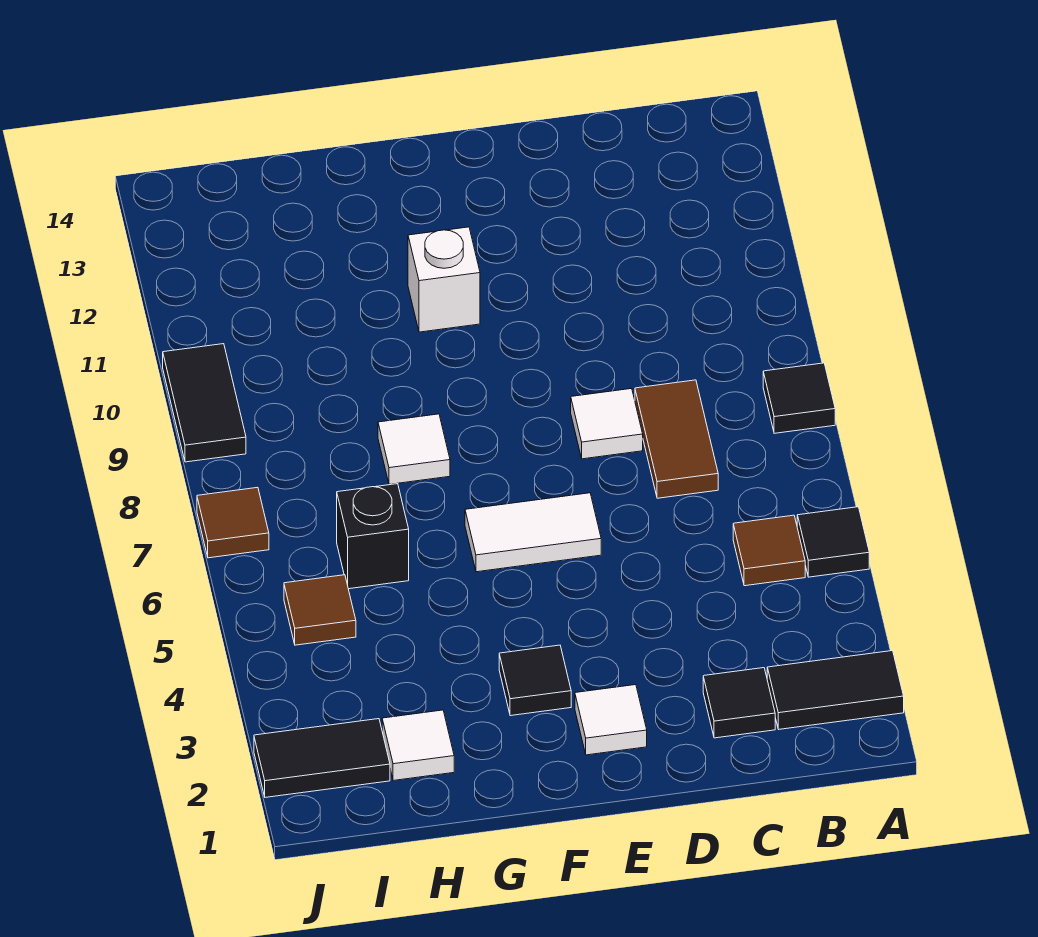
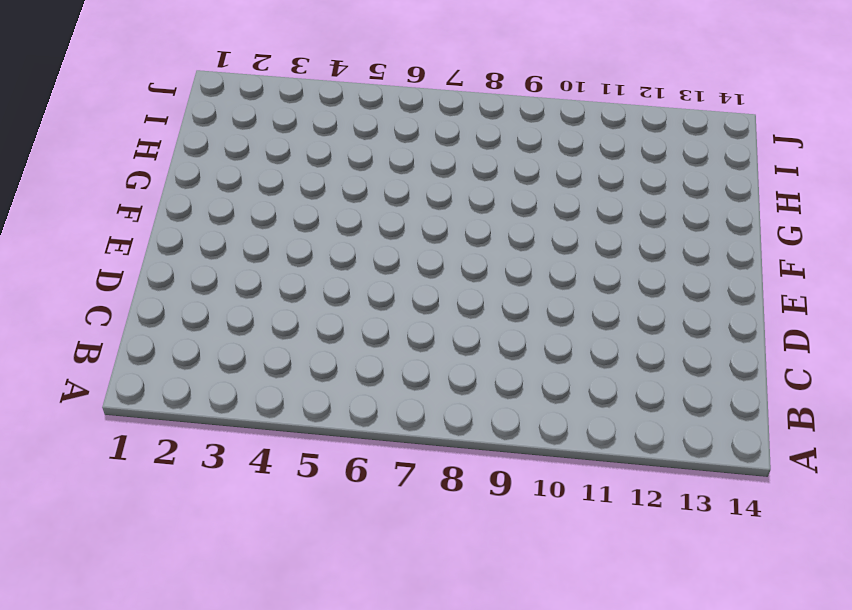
none -> black tile A2:B2 level 1
none -> black tile A5 level 1
none -> black tile A8 level 1

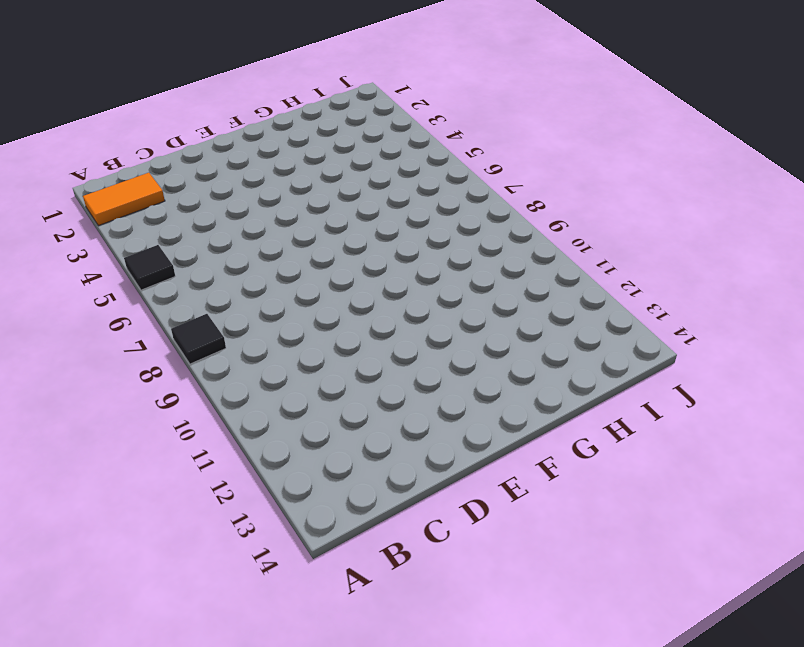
orange tile A2:B2 level 1 -> black tile A2:B2 level 1
none -> brown tile B5 level 1
none -> black tile C2 level 1
none -> brown tile C7:C8 level 1

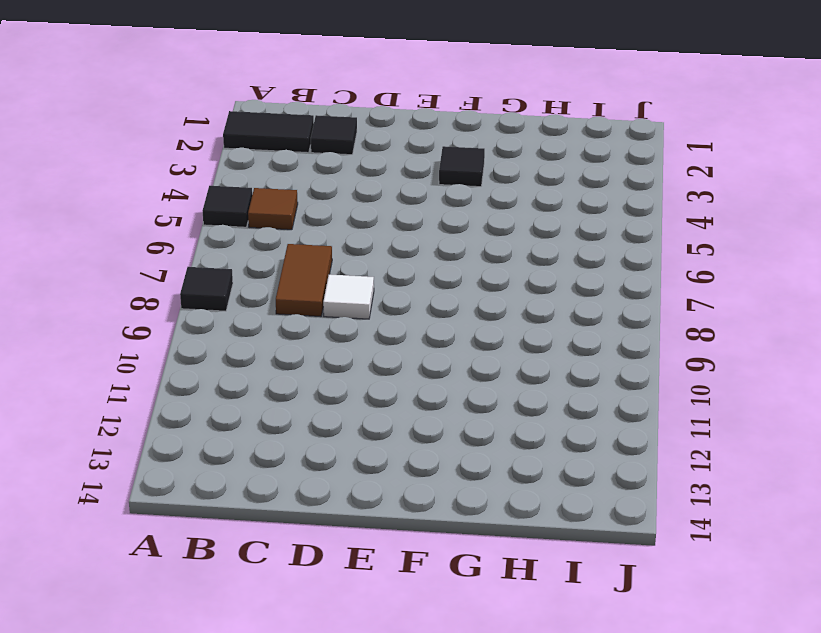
none -> white tile E2 level 1
none -> white tile E6:F6 level 1
none -> white brick F11 level 1

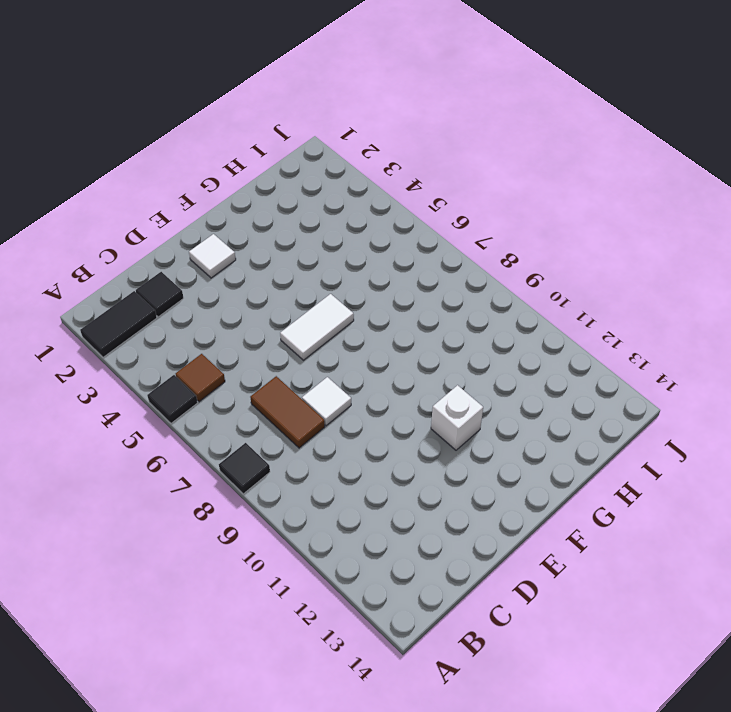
none -> black tile F3 level 1
none -> white tile G8 level 1
none -> white tile H2 level 1

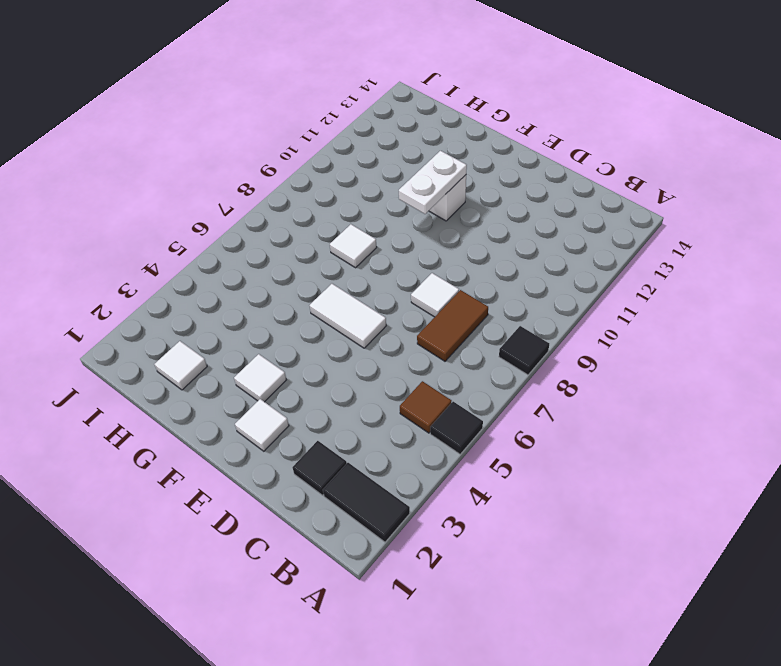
white tile F3 level 1 -> black tile F3 level 1
white plate F10:F11 level 2 -> none
none -> black brick H6 level 1
none -> black tile I2:J2 level 1
none -> brown tile I5 level 1

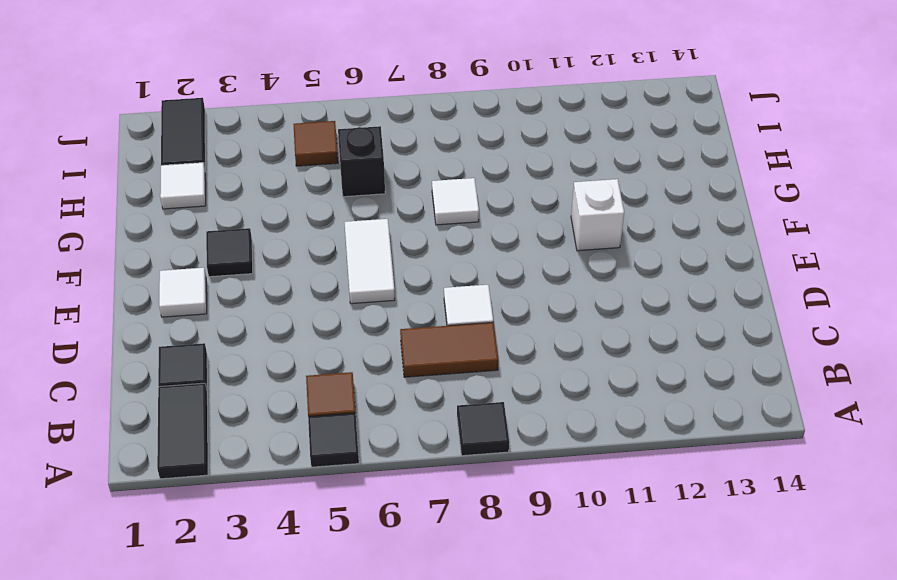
none -> brown tile J7 level 1
none -> black tile J9:J10 level 1

